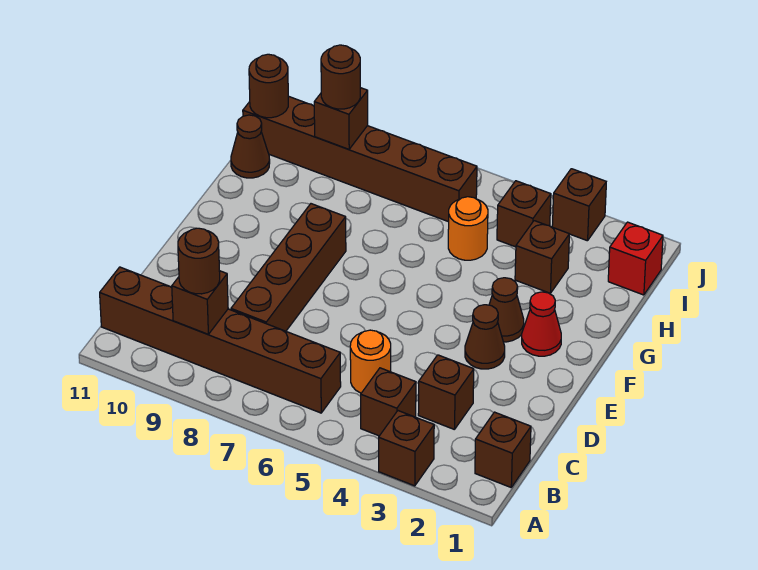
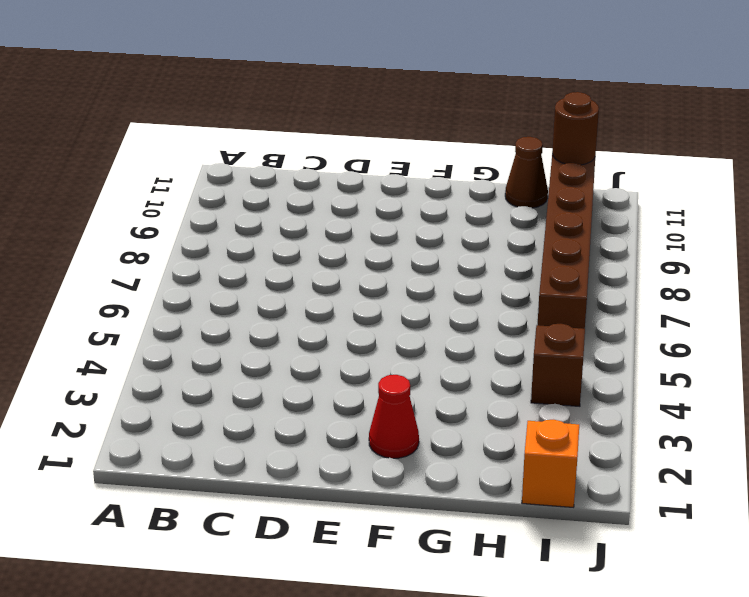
orange brick I1 level 1 -> red brick I1 level 1
none -> brown brick A3 level 1
none -> brown brick B1 level 1
none -> brown brick B4 level 1

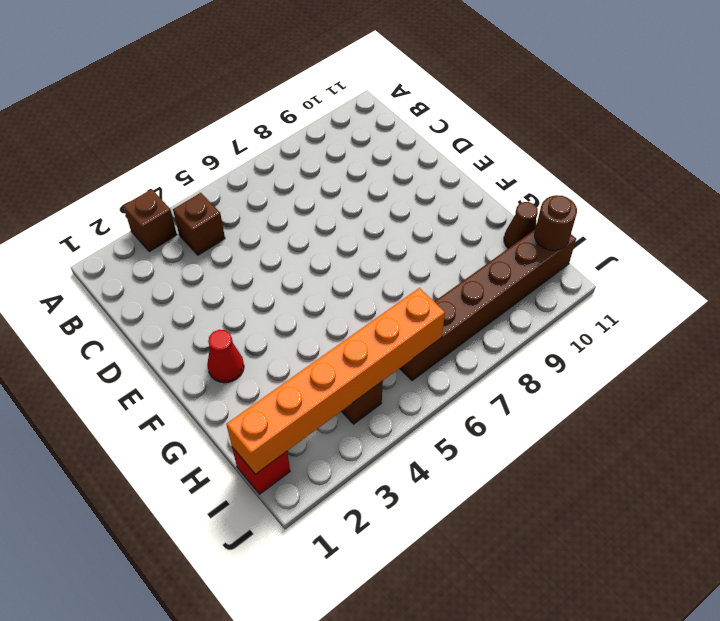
orange brick I1:I6 level 2 -> none
none -> brown brick B1 level 1
none -> brown brick B6:B11 level 1
none -> brown brick C3 level 1

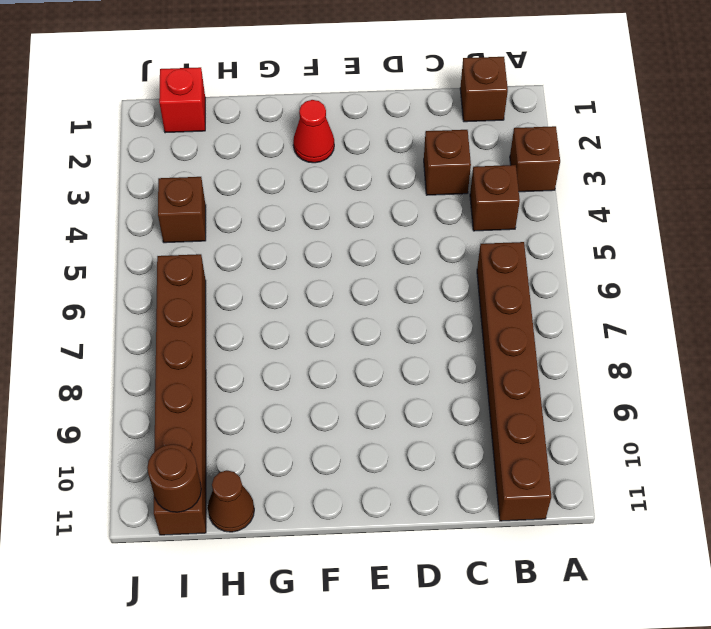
none -> orange round brick C5 level 1
none -> brown brick C8:F8 level 1
none -> brown cone E3 level 1

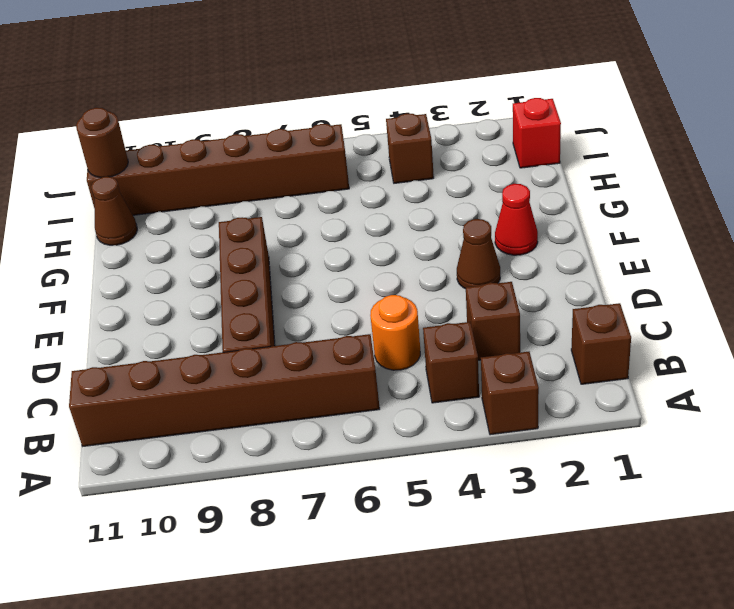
none -> brown cone F3 level 1
none -> brown brick H3 level 1
none -> orange round brick H5 level 1

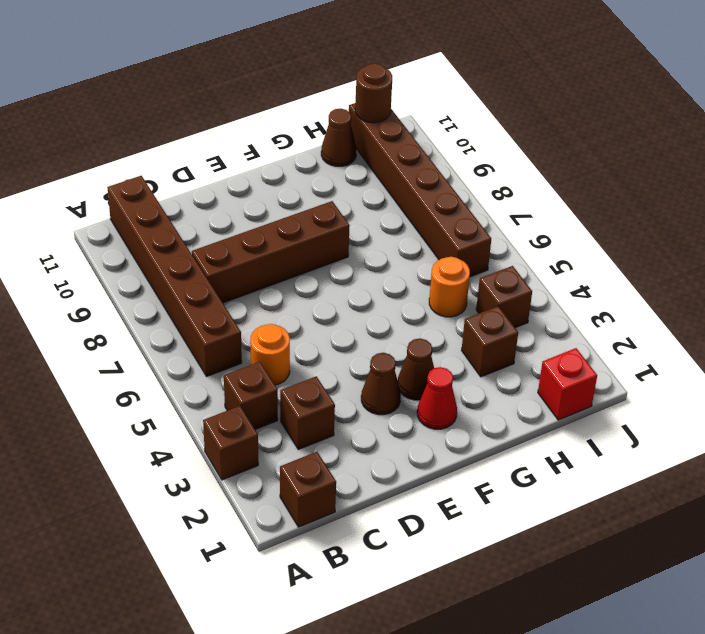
none -> brown brick J3 level 1
none -> brown brick B9 level 2
none -> brown brick I9 level 2

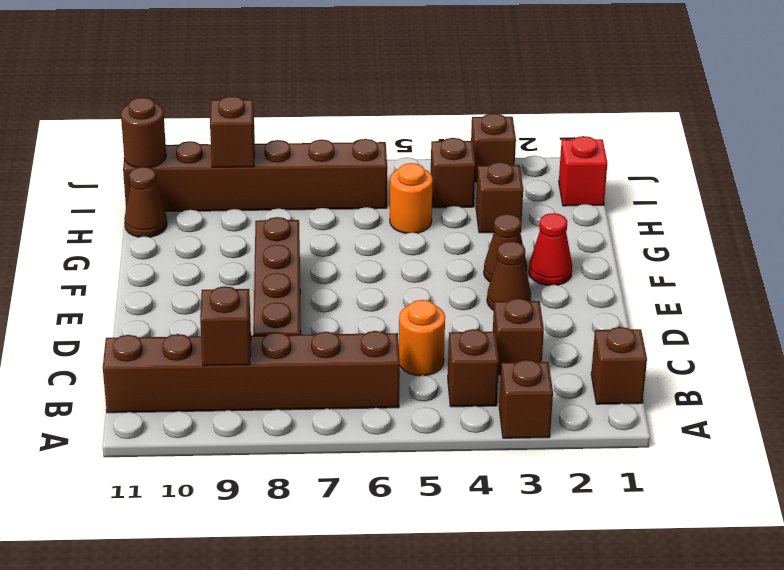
none -> brown round brick B9 level 3
none -> brown round brick I9 level 3

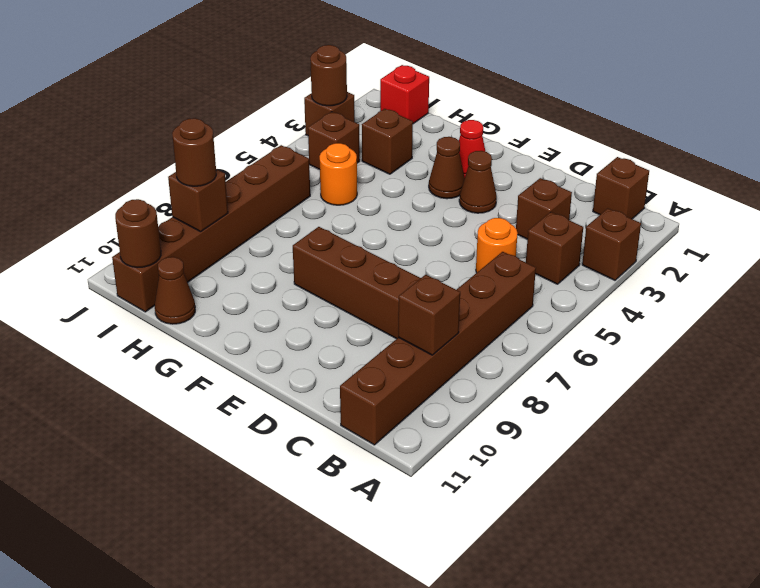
brown round brick J3 level 2 -> brown round brick B9 level 3

